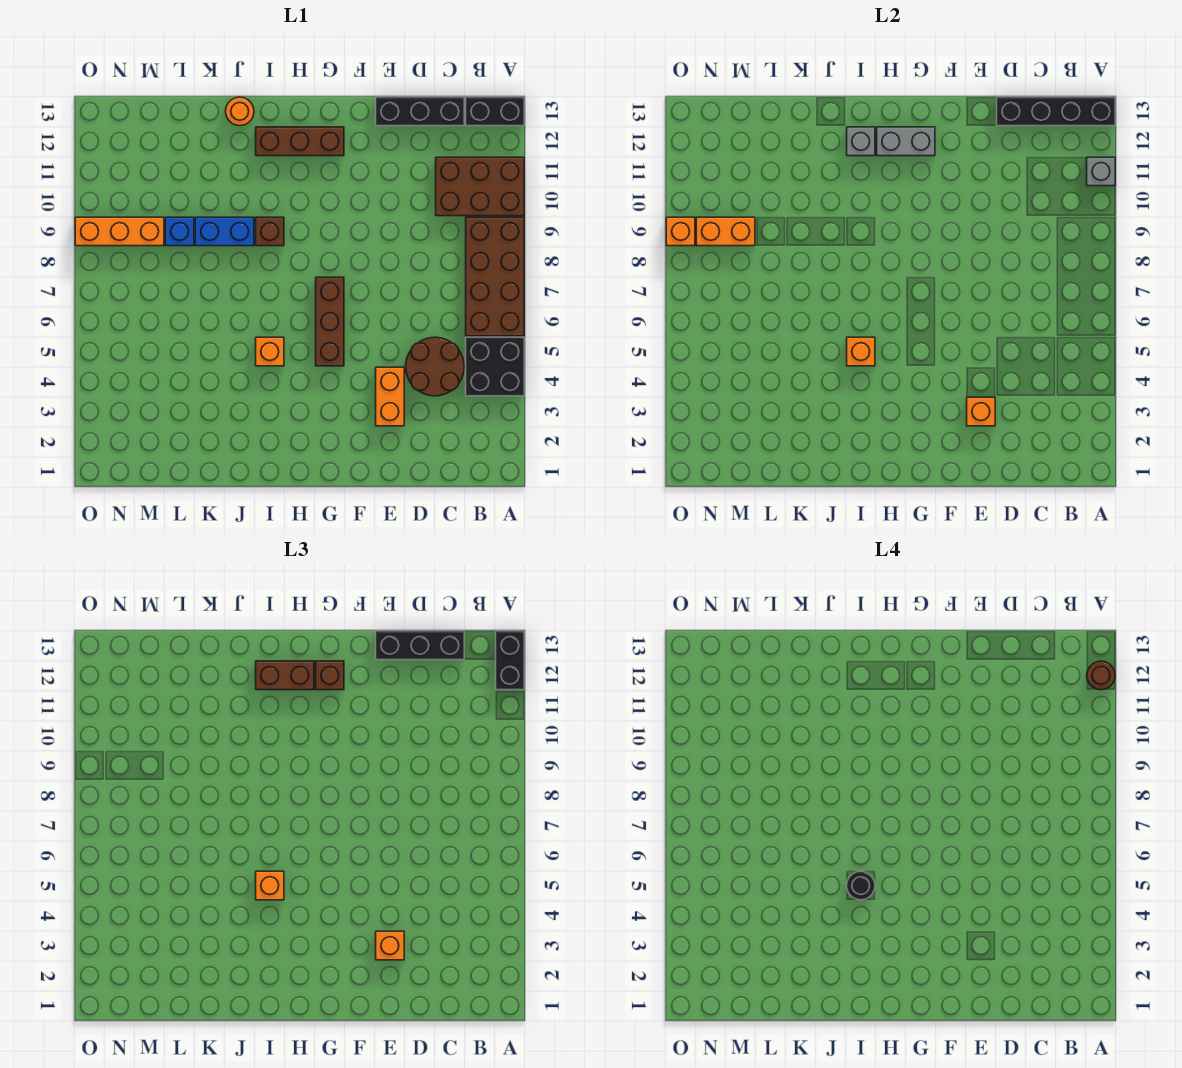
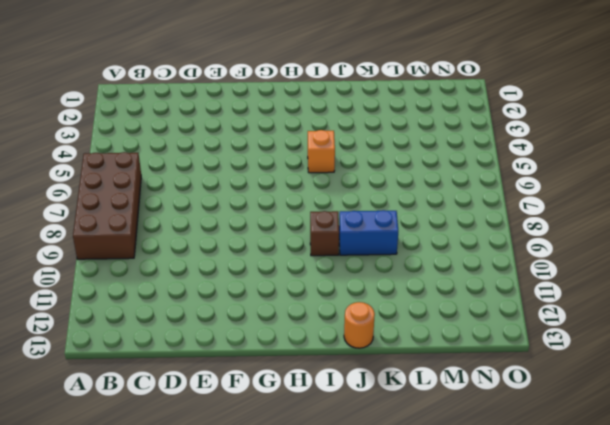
none -> black brick A4:B5 level 1
none -> brown brick A10:C11 level 1
none -> black brick A13:B13 level 1
none -> brown round brick C4:D5 level 1

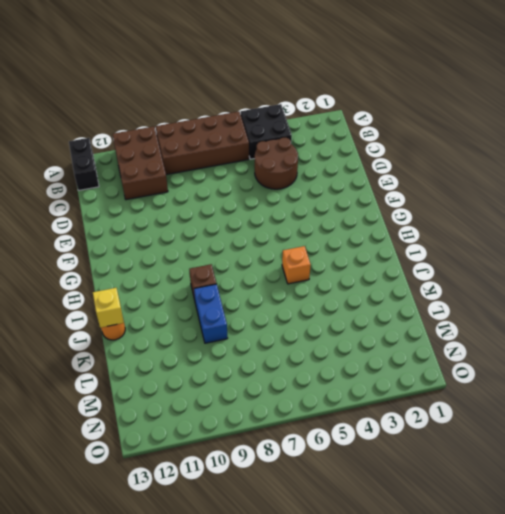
yellow brick J13 level 2 -> none
none -> black brick C13:E13 level 1
none -> orange brick E3:E4 level 1
none -> brown brick G5:G7 level 1
none -> brown brick G12:I12 level 1

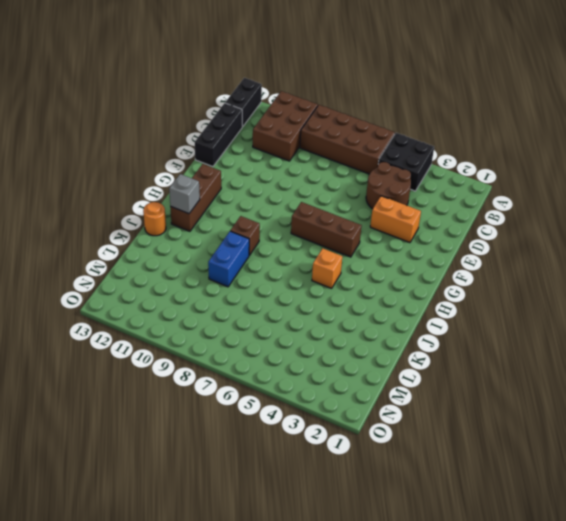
none -> blue brick L9 level 1
none -> orange brick M9:O9 level 1
none -> grey brick A11 level 2
none -> black brick A13:D13 level 2

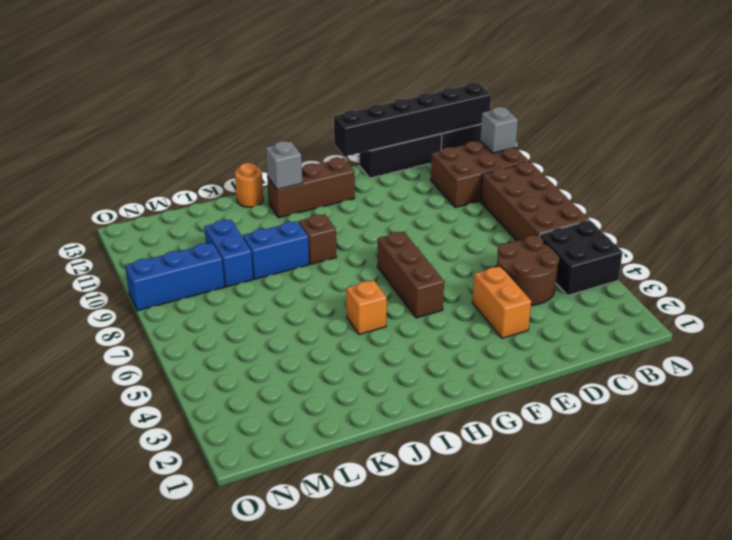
black brick A13:F13 level 2 -> black brick A13:D13 level 2
blue brick L9:L10 level 1 -> blue brick L9 level 1
blue brick M9:O9 level 1 -> orange brick M9:O9 level 1
none -> orange brick E3 level 2
none -> grey brick G12:H12 level 2
none -> orange brick I5 level 2
none -> orange brick M9:N9 level 2

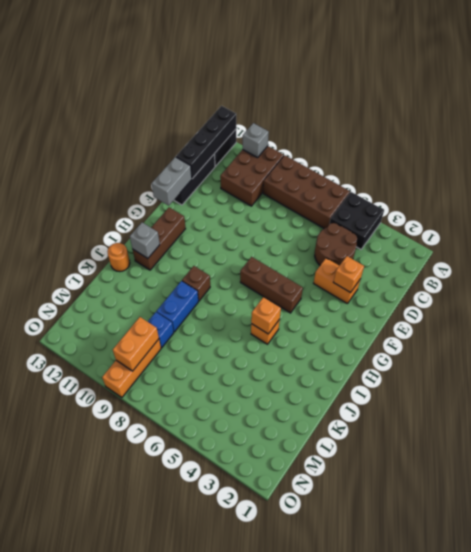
grey brick E13:F13 level 2 -> grey brick G12:H12 level 2
none -> orange brick O9 level 2
none -> black brick A12:A13 level 3
none -> black brick C13:E13 level 3
none -> orange brick E3 level 3

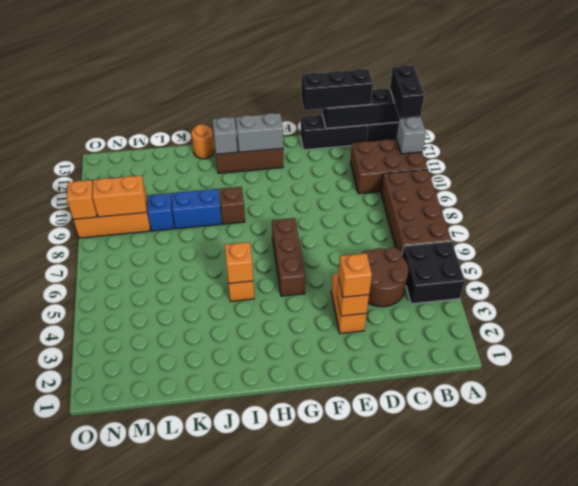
none -> brown brick G12 level 3
none -> brown brick H12:I12 level 3
none -> orange brick I5 level 3
none -> brown round brick A12 level 4

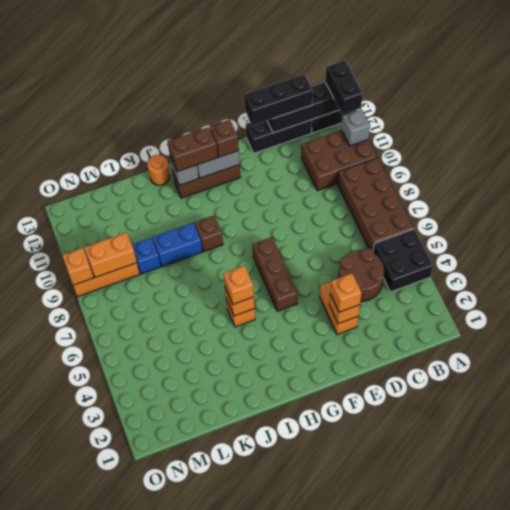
none -> brown round brick A12 level 4
none -> black round brick I5 level 4

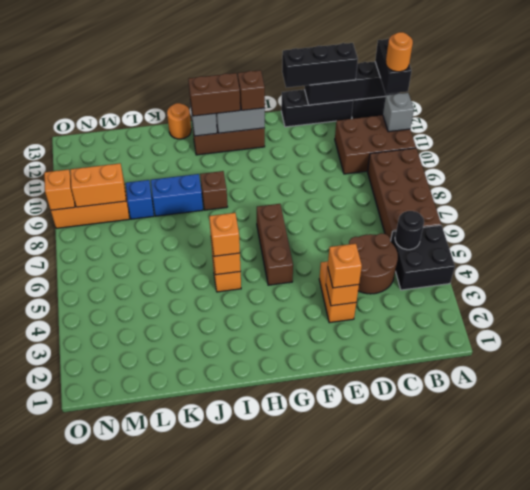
orange round brick A12 level 4 -> brown round brick A12 level 4
black round brick B5 level 2 -> black round brick I5 level 4

